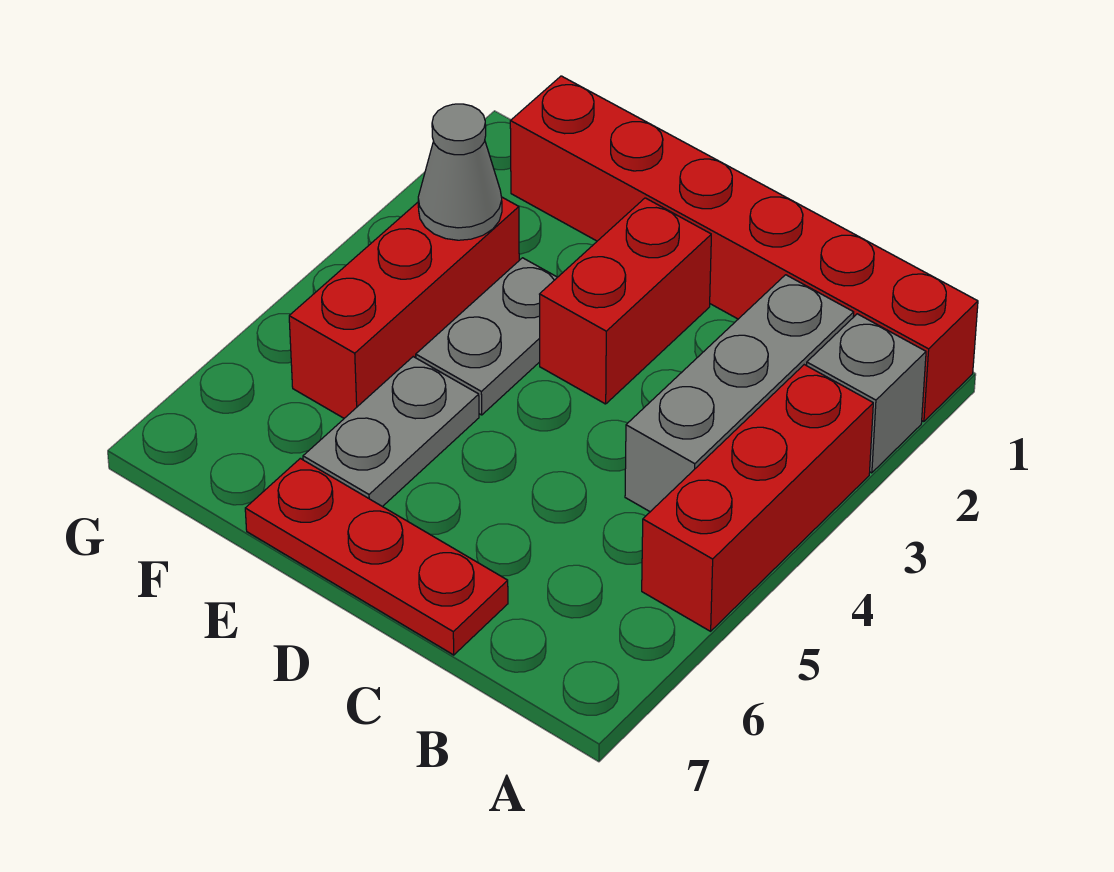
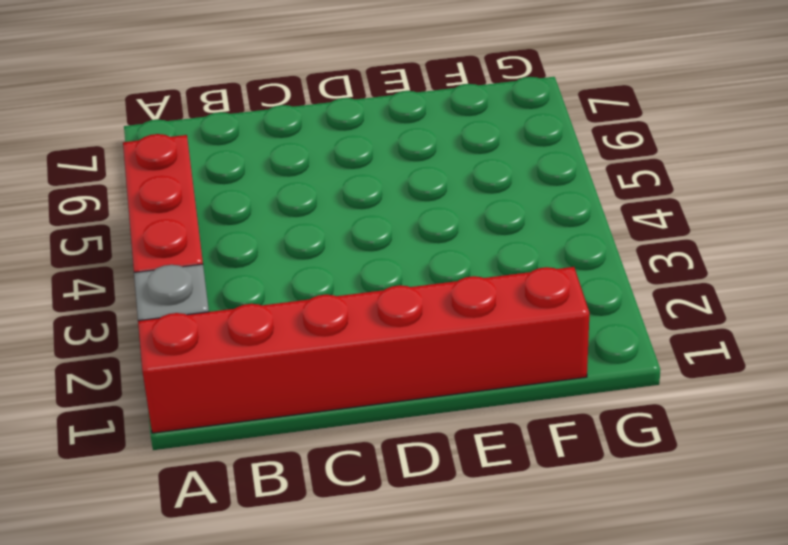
none -> grey brick B2:B4 level 1
none -> red plate C7:E7 level 1

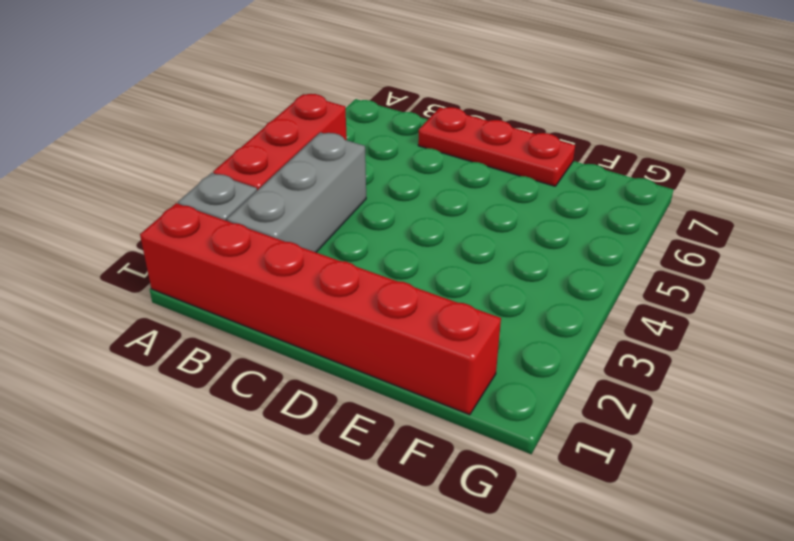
none -> red brick D2:D3 level 1
none -> grey plate E3:E4 level 1

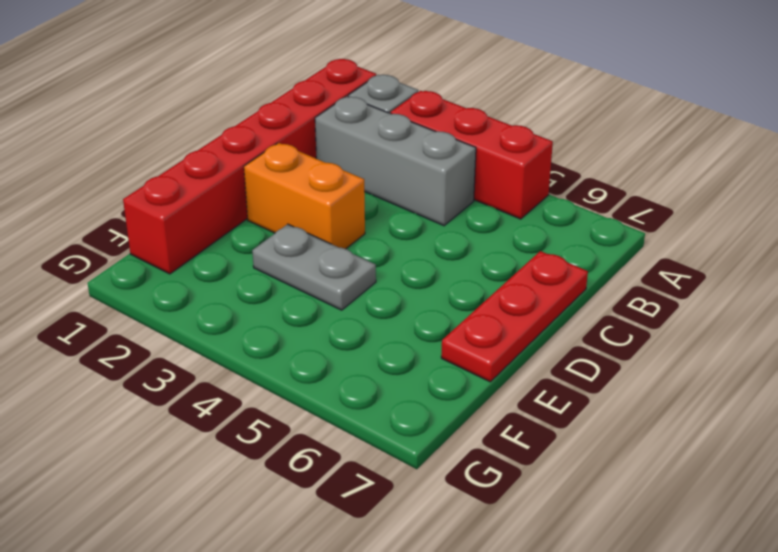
orange brick D2:D3 level 1 -> red brick D2:D3 level 1
none -> grey plate E5:E6 level 1
none -> red brick F3:F5 level 1

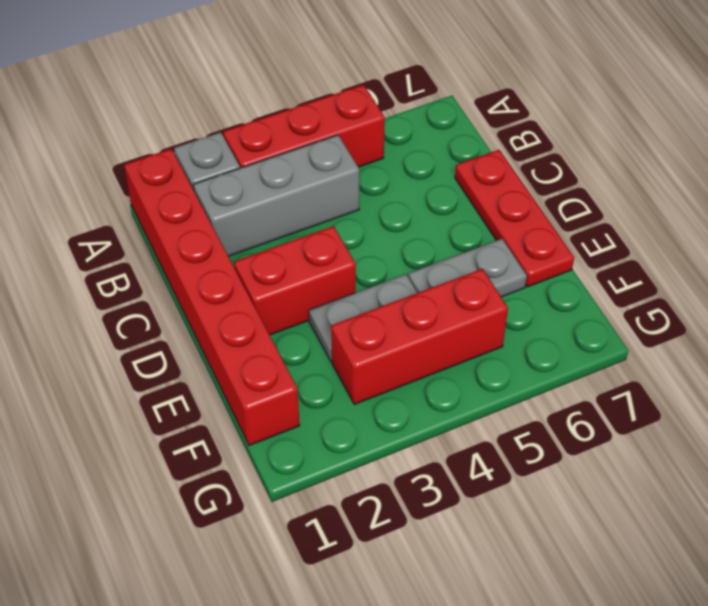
none -> grey cone F3 level 2

